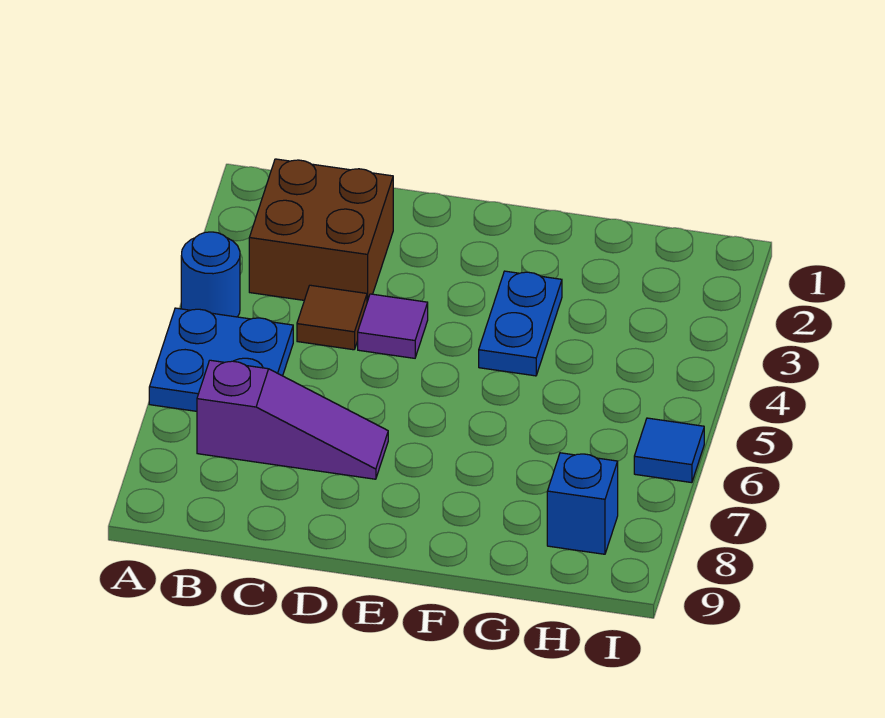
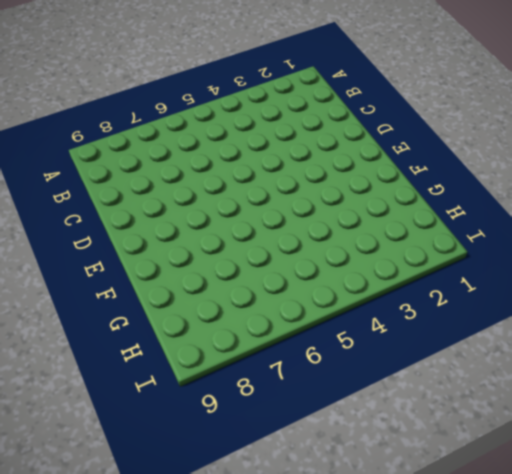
none -> blue round brick A4 level 1
none -> blue plate A5:B6 level 1

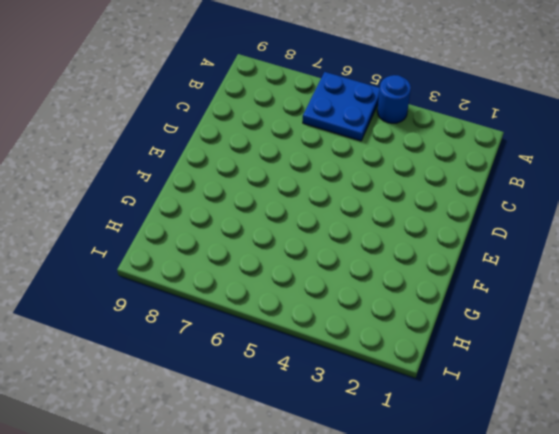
none -> brown brick B2:C3 level 1
none -> purple slope B7:D7 level 1 top B

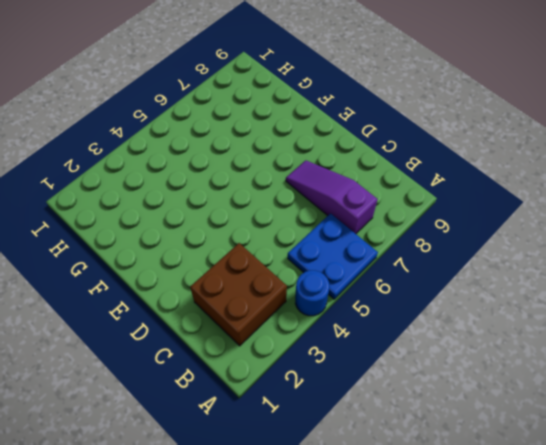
none -> brown tile C4 level 1
none -> purple tile D4 level 1

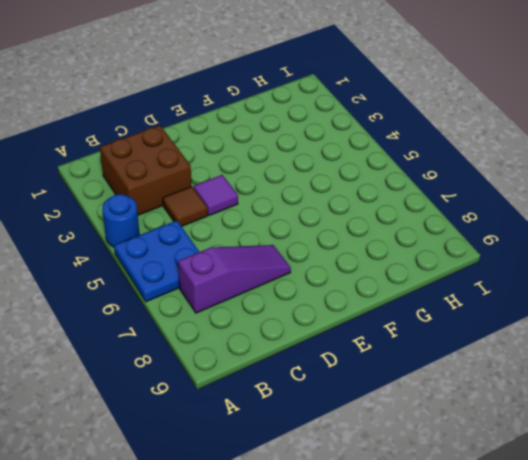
none -> blue plate F3:F4 level 1
none -> blue brick H8 level 1

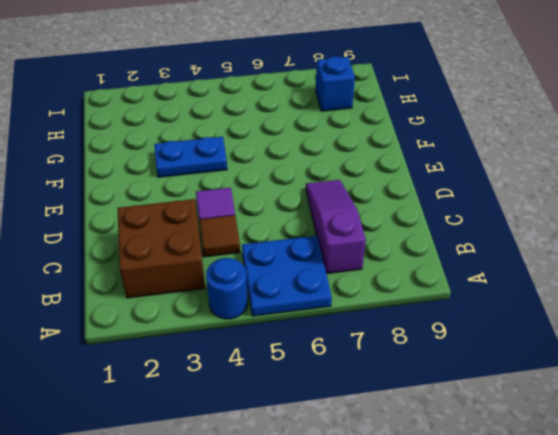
none -> blue tile I6 level 1

